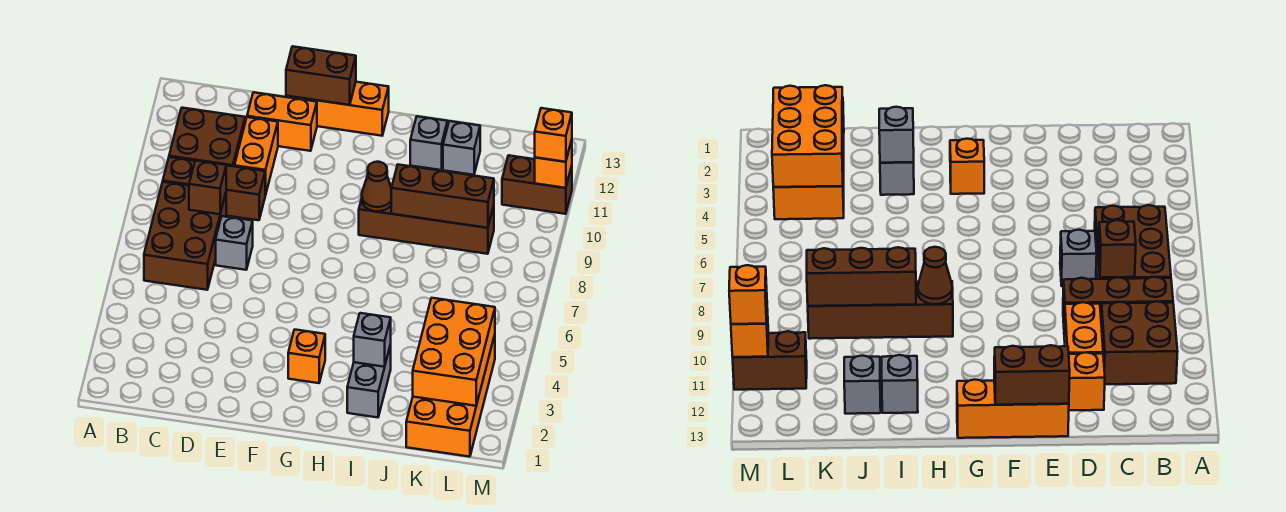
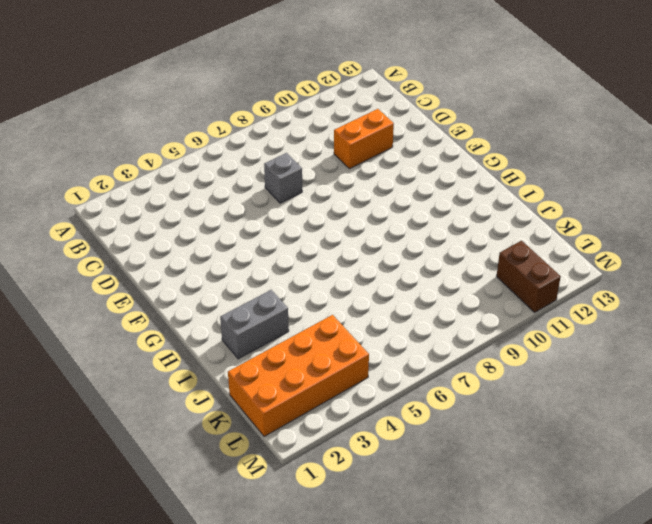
none -> brown brick B6:C8 level 1
none -> brown brick B9:D9 level 1
none -> brown brick B10:C11 level 1

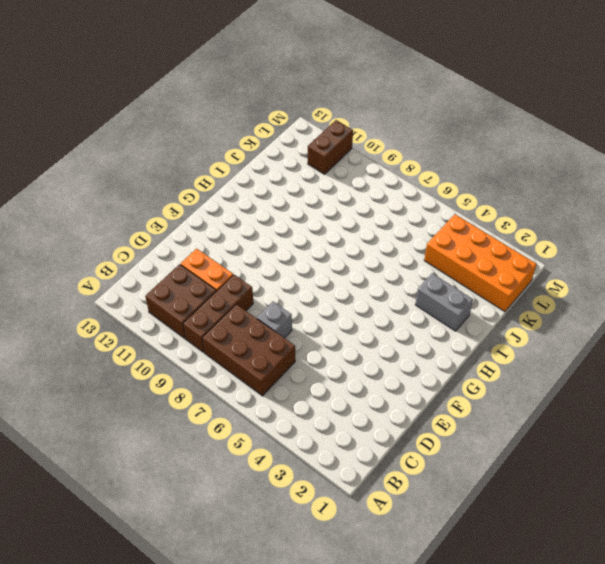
none -> orange brick D12:E12 level 1
none -> orange brick E13:G13 level 1
none -> orange brick G3 level 1

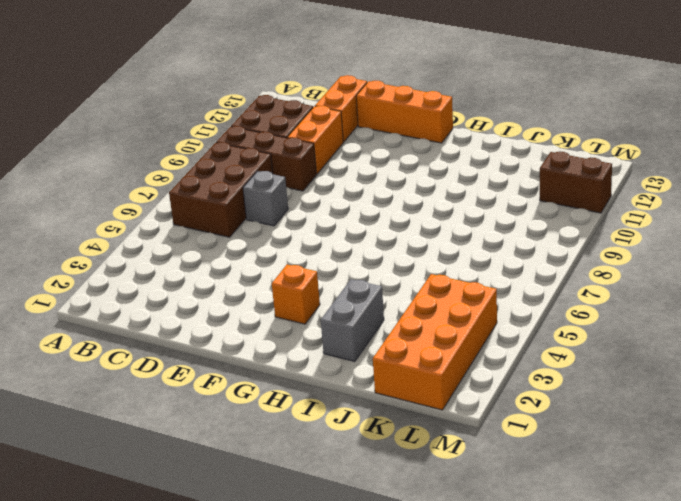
orange brick D12:D13 level 1 -> orange brick D12:E12 level 1
none -> brown brick H9:K9 level 1
none -> grey brick I12 level 1
none -> grey brick J12 level 1

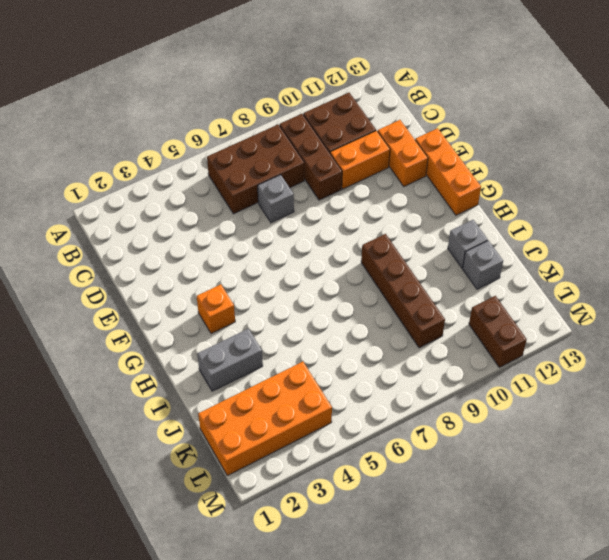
none -> brown brick C8 level 2
none -> brown brick E13:F13 level 2
none -> brown cone H9 level 2

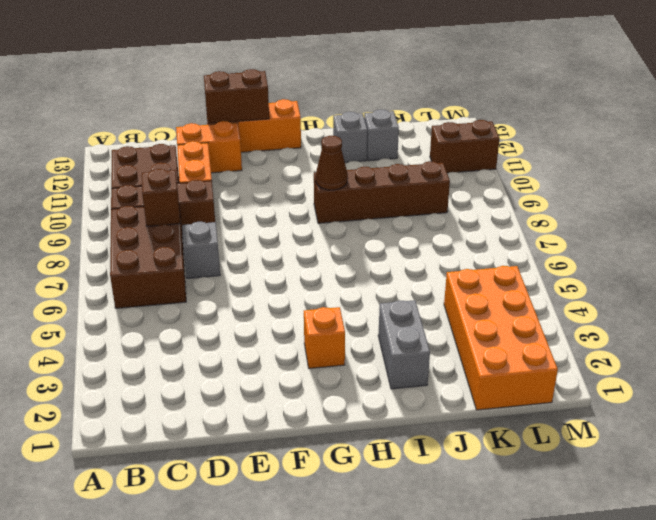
none -> grey brick I3 level 2
none -> brown brick I9:K9 level 2
none -> orange brick K2:L4 level 2

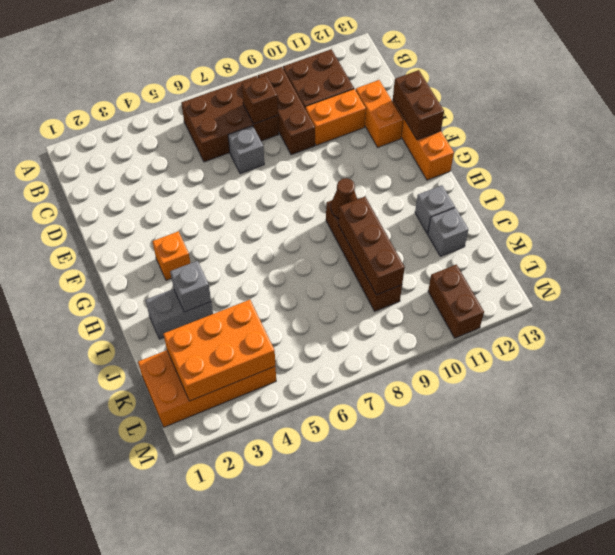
none -> orange brick M11 level 2
none -> orange brick M11 level 3

